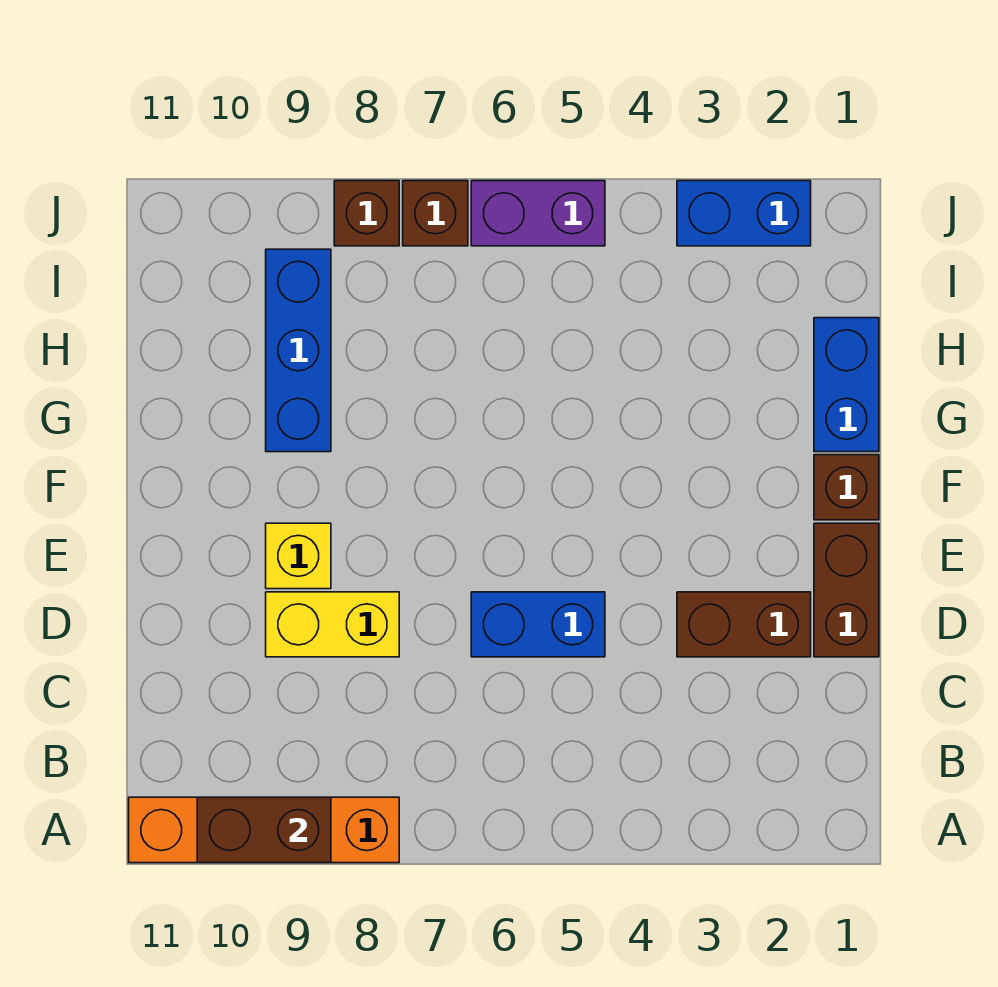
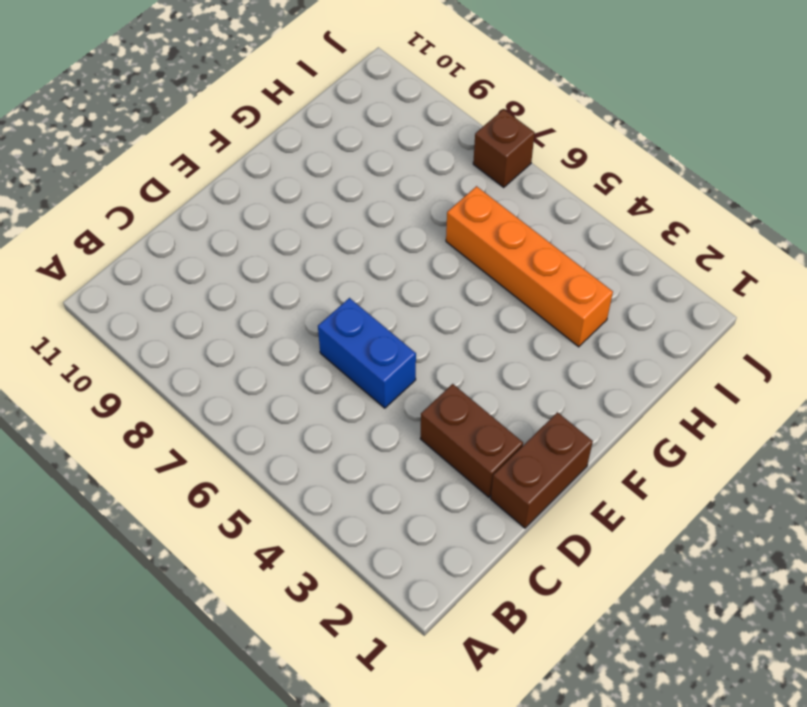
orange brick H3:H6 level 1 -> orange brick A8:A11 level 1
none -> yellow brick D8:D9 level 1
none -> yellow brick E9 level 1
none -> brown brick F1 level 1

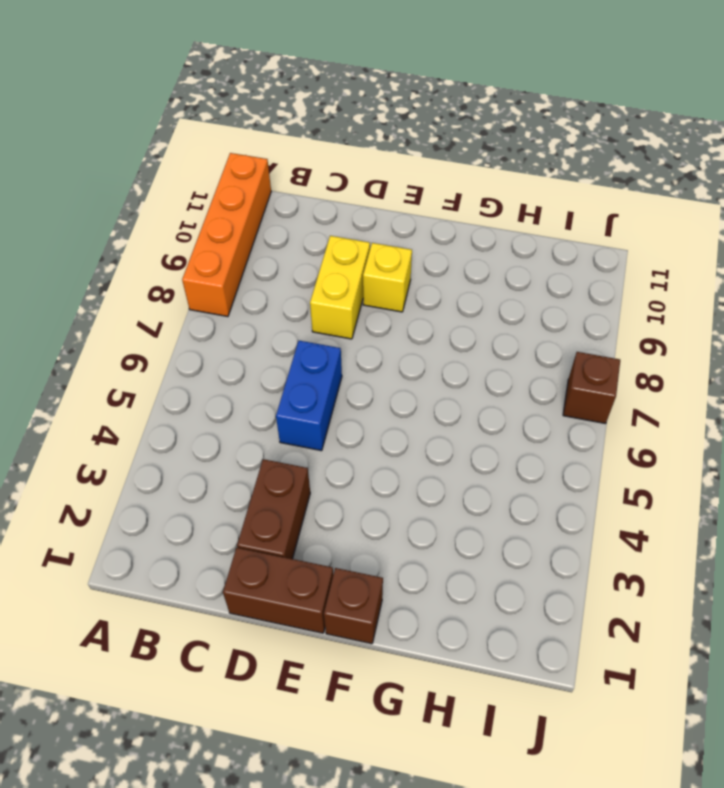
none -> blue brick G1:H1 level 1
none -> blue brick G9:I9 level 1
none -> blue brick J2:J3 level 1

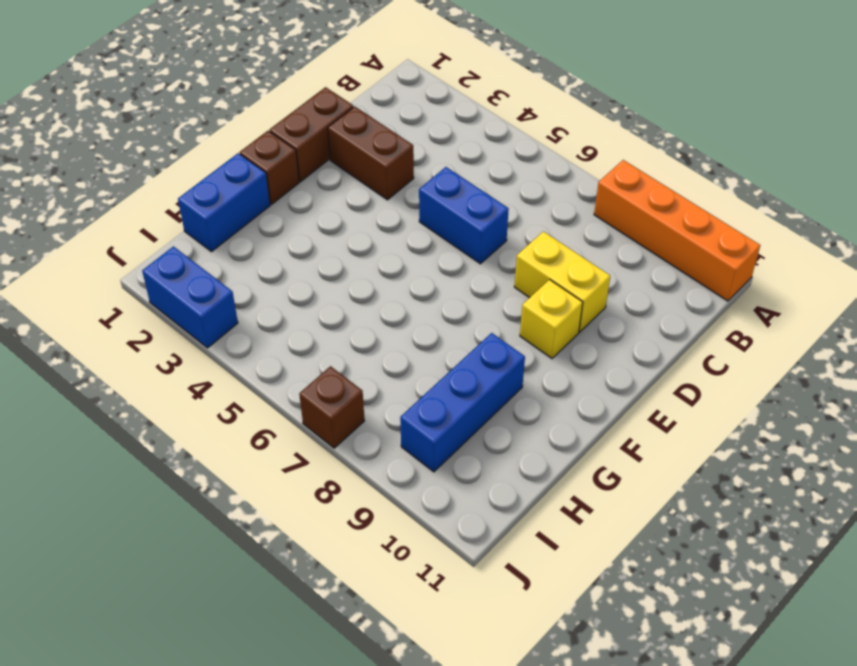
none -> purple brick J5:J6 level 1
none -> brown brick J8 level 1
none -> brown brick A9:A10 level 2

